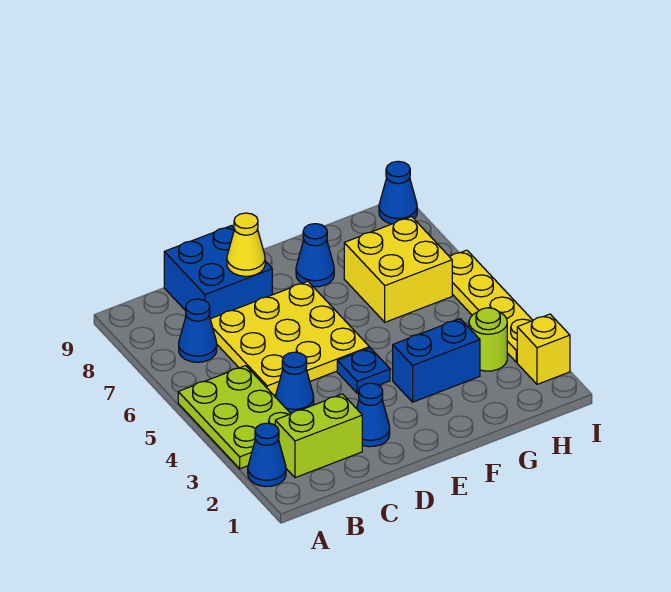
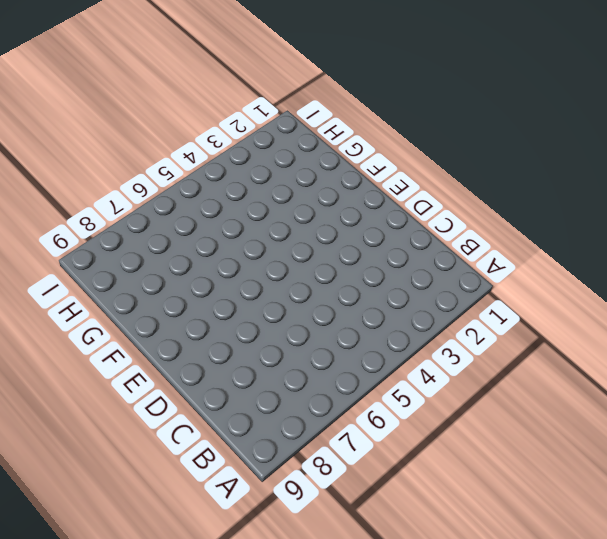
none -> blue cone A2 level 1
none -> lime plate A3:B5 level 1
none -> lime brick B2:C2 level 1

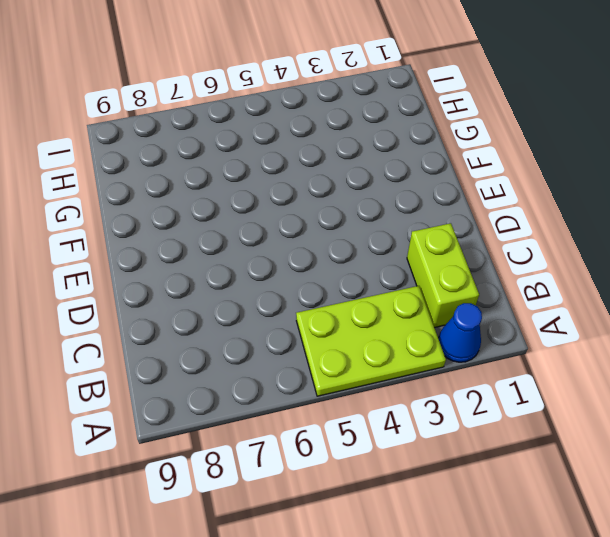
none -> blue cone B7 level 1
none -> blue cone C4 level 1
none -> yellow plate C5:E7 level 1

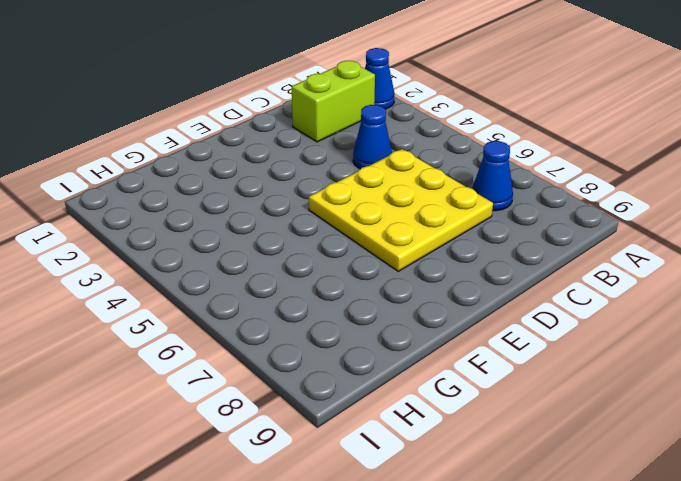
none -> lime plate A3:B5 level 1
none -> blue brick C8:D9 level 1
none -> blue cone D2 level 1

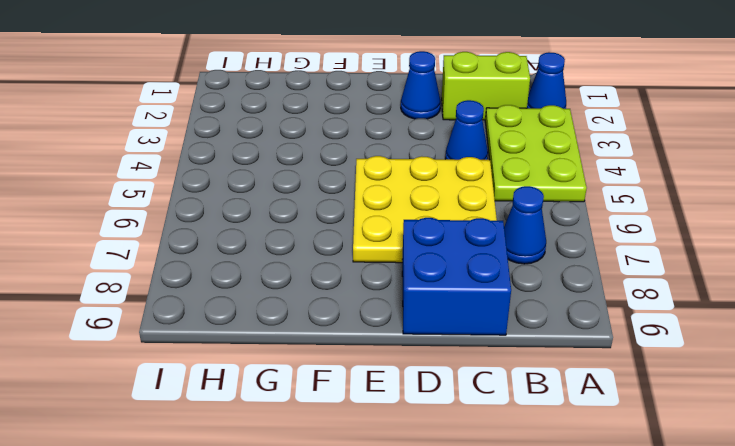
none -> blue plate E4 level 1
none -> blue brick F3:G3 level 1
none -> blue cone F8 level 1

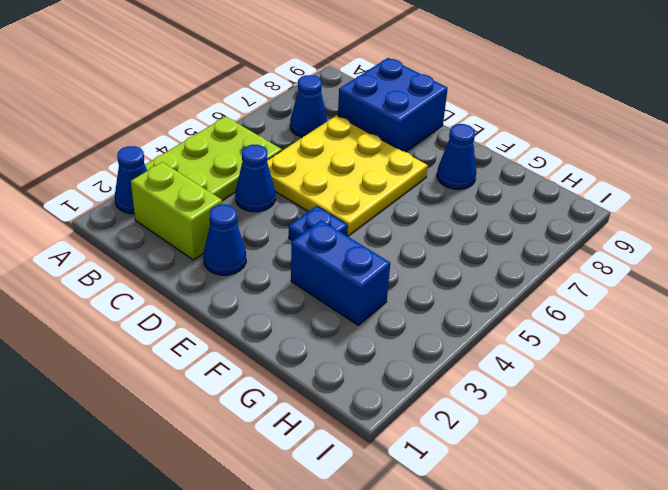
none -> yellow brick G6:H7 level 1
none -> lime round brick H3 level 1
none -> yellow brick I2 level 1

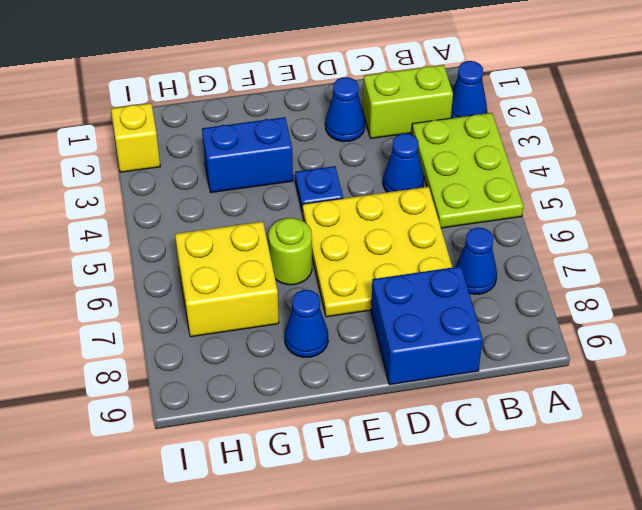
lime round brick F6 level 1 -> lime round brick H3 level 1
none -> yellow plate I3:I6 level 1
none -> blue cone I9 level 1
none -> yellow cone D8 level 2

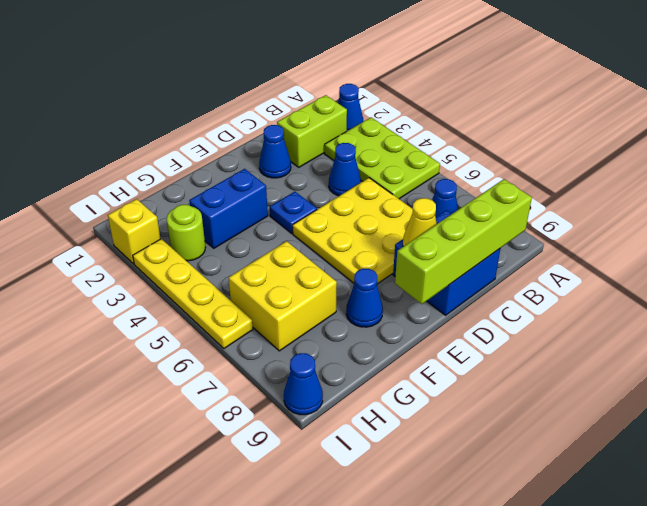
lime brick B9:E9 level 2 -> none

